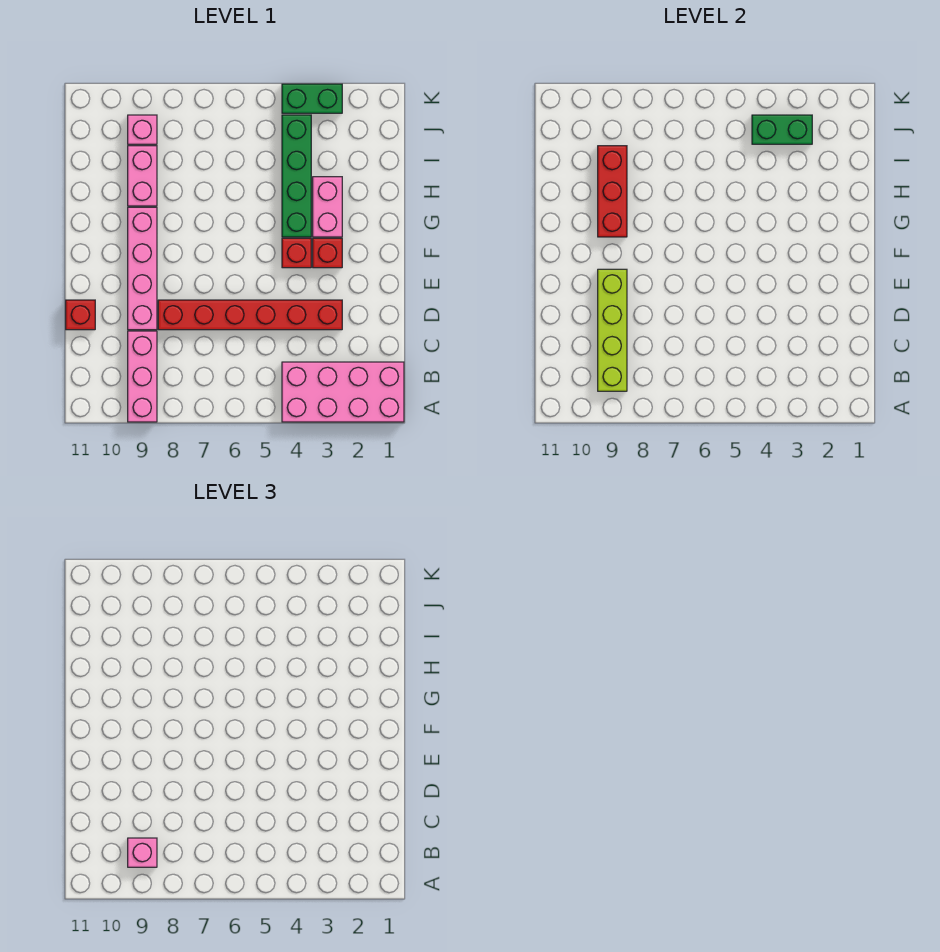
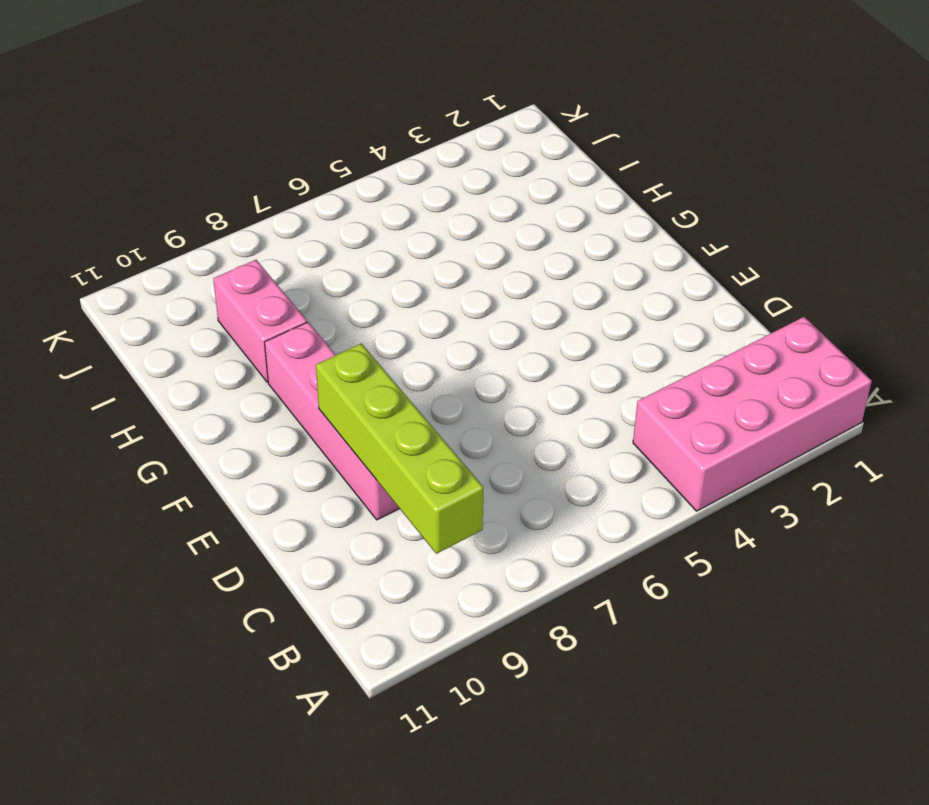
none -> pink brick A9:C9 level 1
none -> red brick D3:D8 level 1
none -> red brick D11 level 1

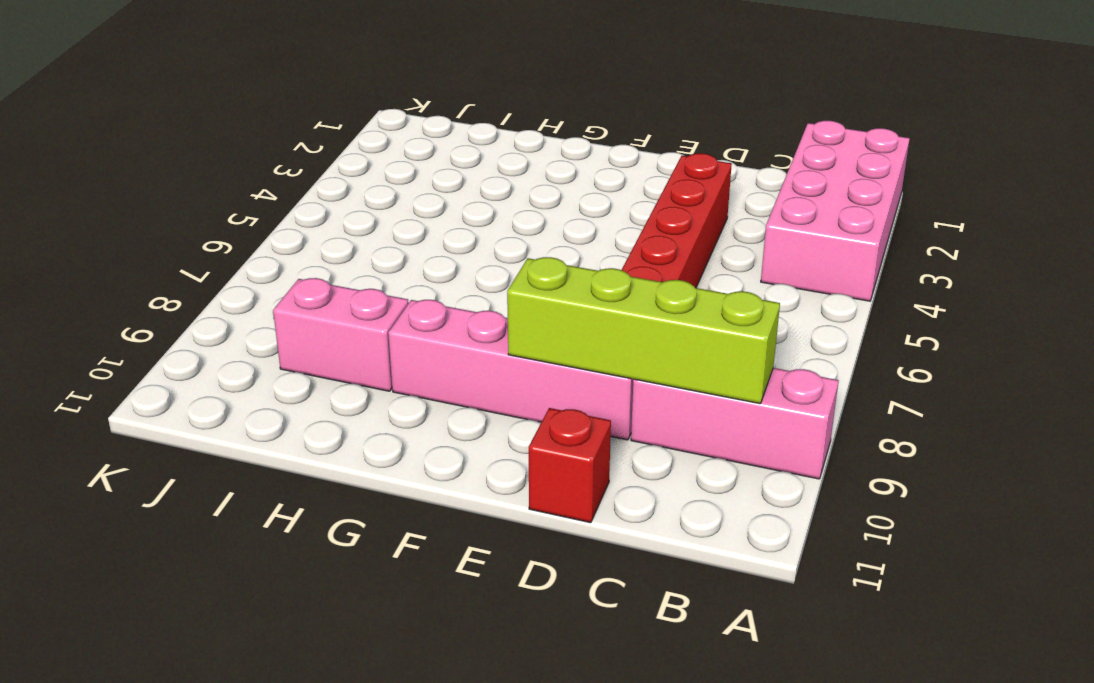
none -> red brick F3 level 1
none -> red brick F4 level 1
none -> pink brick G3:H3 level 1

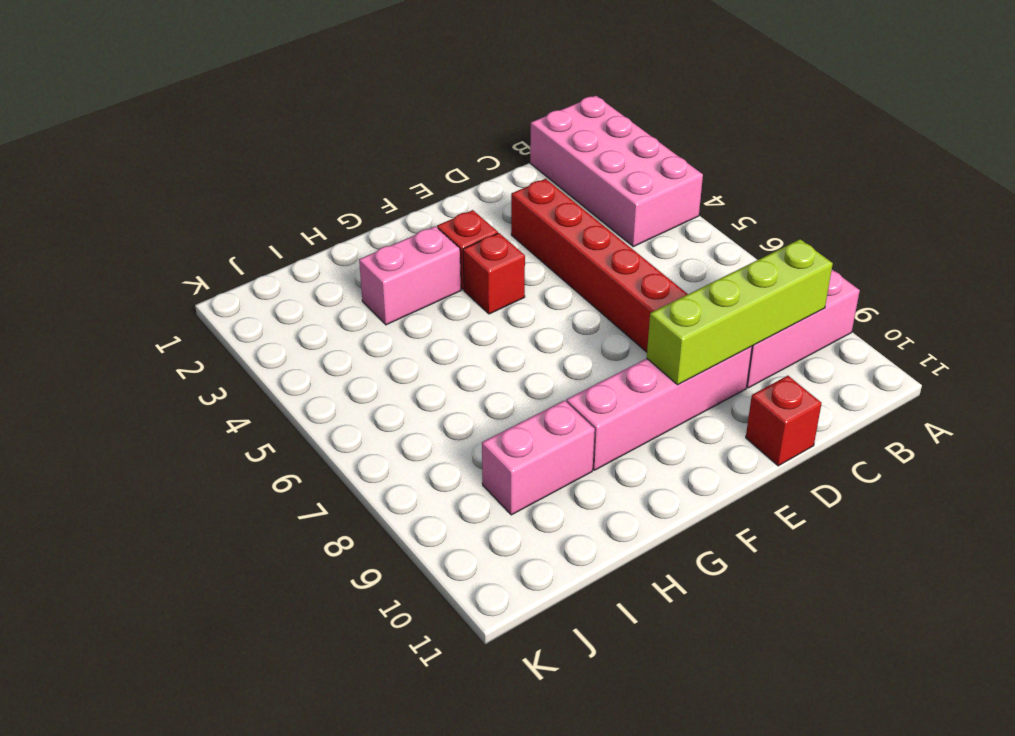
none -> green brick G4:J4 level 1
none -> pink brick J9 level 1
none -> green brick K3:K4 level 1

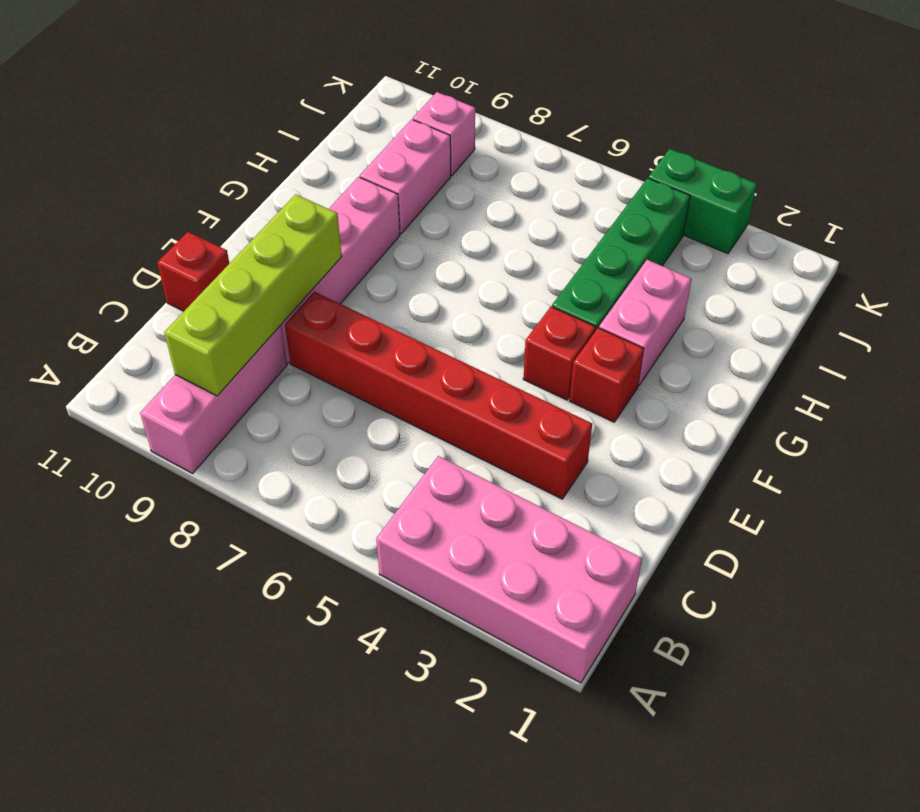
none -> red brick G9:I9 level 2
none -> green brick J3:J4 level 2
none -> pink brick B9 level 3

